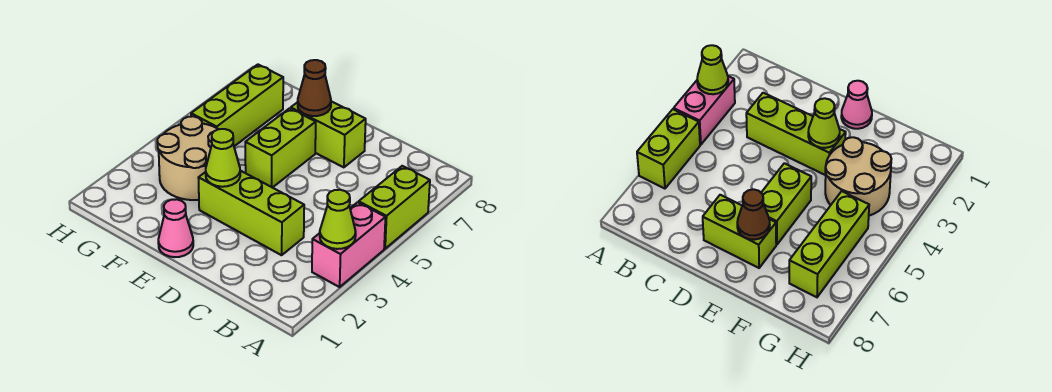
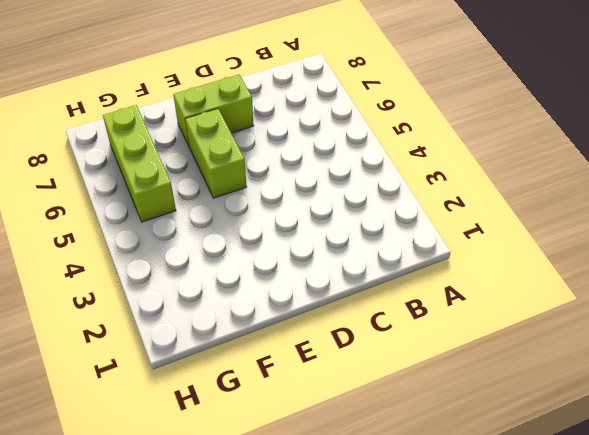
none -> pink brick A3:A4 level 1
none -> lime brick A5:A6 level 1

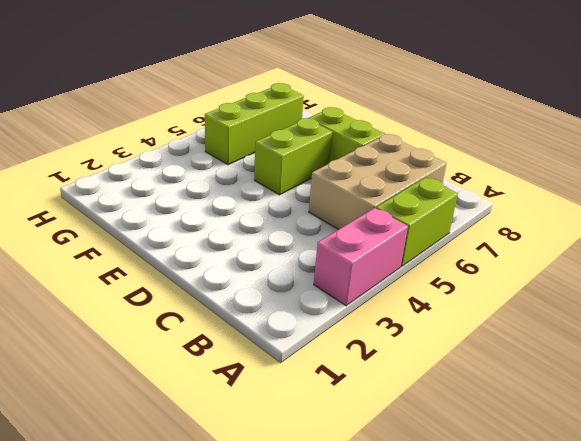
tan brick B5:C7 level 1 -> none
none -> lime brick C3:E3 level 1
none -> pink cone E1 level 1

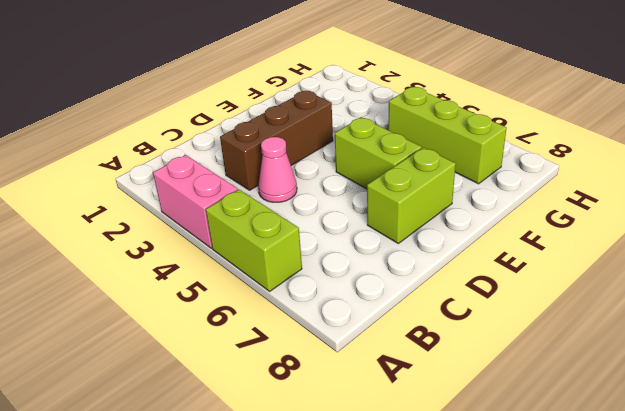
brown brick C3:E3 level 1 -> lime brick C3:E3 level 1
pink cone C4 level 1 -> pink cone E1 level 1
none -> tan round brick F3:G4 level 1
none -> lime cone A3 level 2

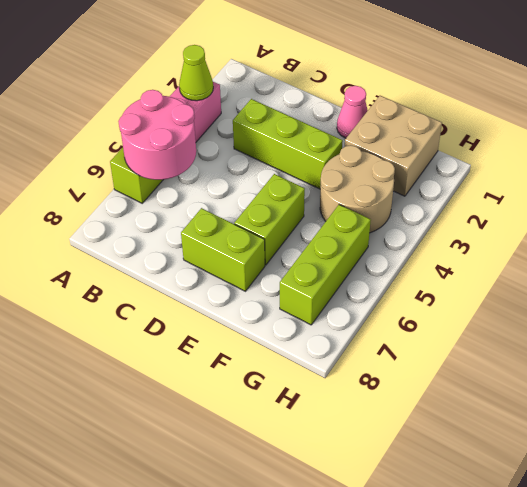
pink round brick A5:B6 level 2 -> none
tan brick F1:G2 level 1 -> none
none -> lime cone E3 level 2
none -> brown cone E7 level 2

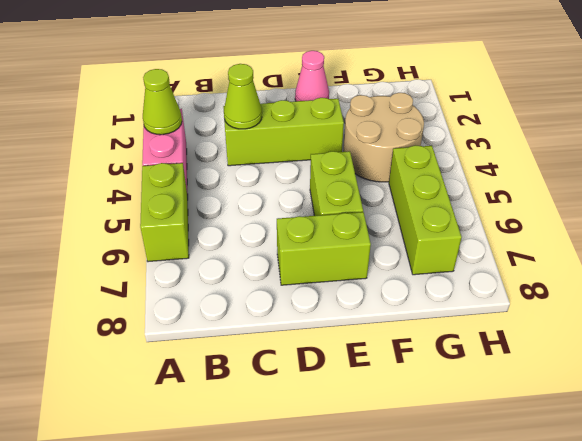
lime cone C3 level 2 -> lime cone E3 level 2
none -> brown cone E7 level 2

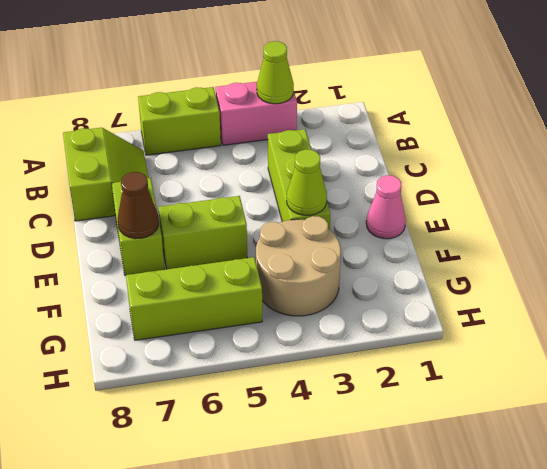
lime slope B7:C8 level 1 top 8 -> none

